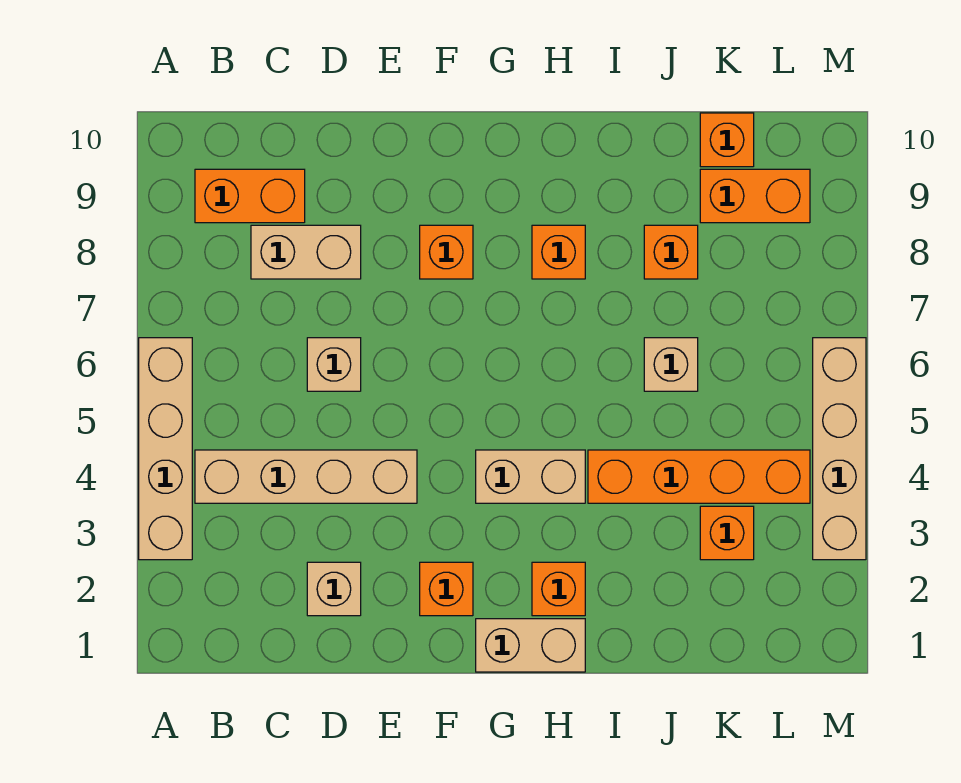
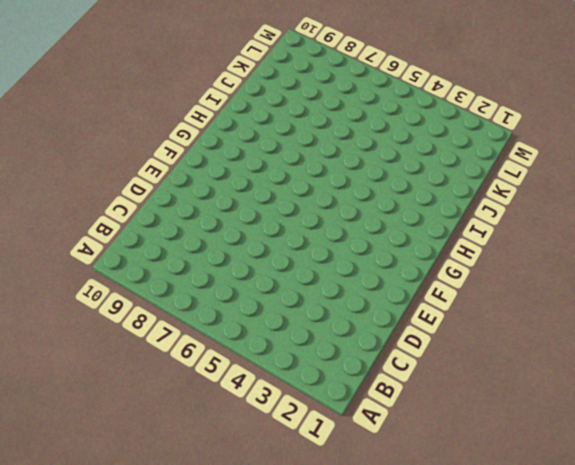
none -> tan brick A3:A6 level 1
none -> tan brick B4:E4 level 1
none -> orange brick B9:C9 level 1

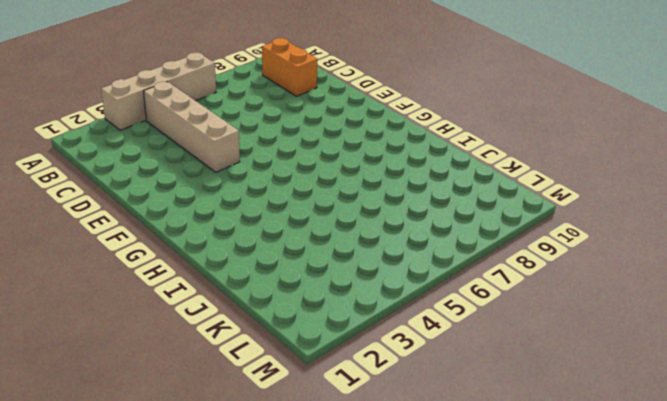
none -> tan brick C8:D8 level 1
none -> tan brick D2 level 1
none -> tan brick D6 level 1

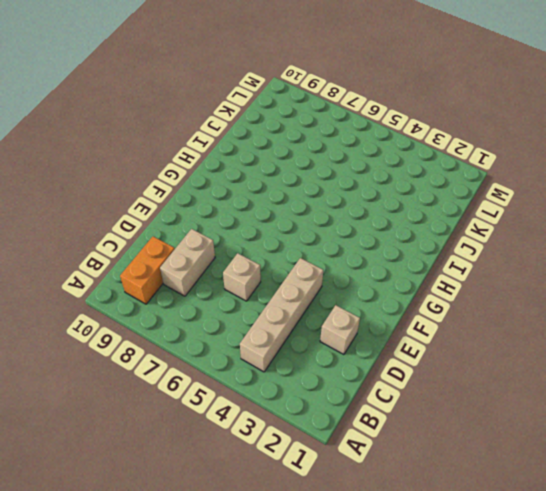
none -> tan brick A3:A6 level 1
none -> orange brick F2 level 1
none -> orange brick F8 level 1

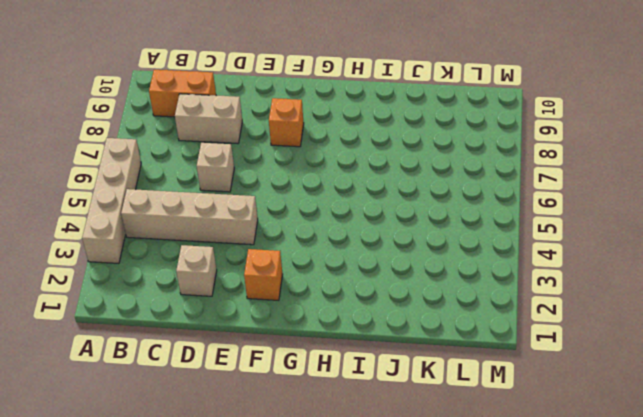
none -> tan brick G1:H1 level 1
none -> tan brick G4:H4 level 1
none -> orange brick H2 level 1

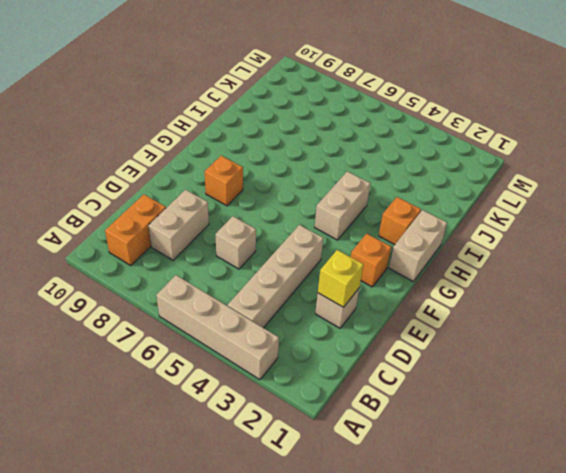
yellow brick D2 level 2 -> none
none -> orange brick H8 level 1
none -> orange brick I4:L4 level 1
none -> tan brick J6 level 1

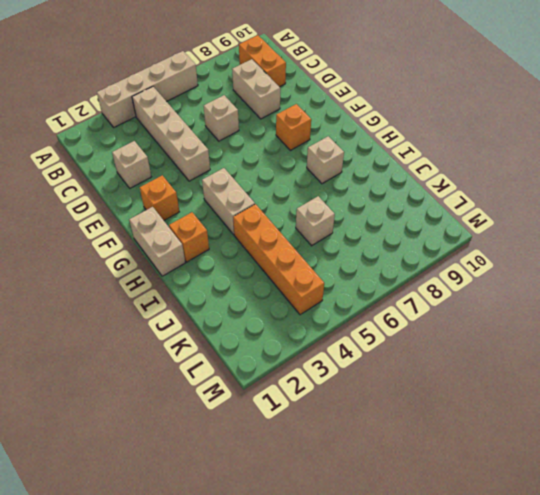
tan brick H8 level 1 -> orange brick H8 level 1
none -> orange brick J8 level 1
none -> orange brick K3 level 1
none -> orange brick K9:L9 level 1

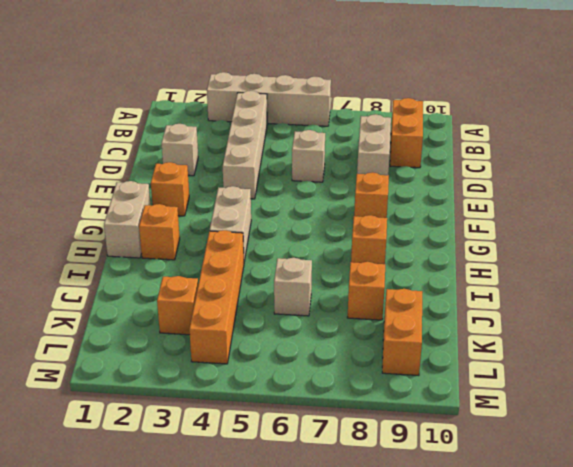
none -> orange brick K10 level 1
none -> tan brick M3:M6 level 1

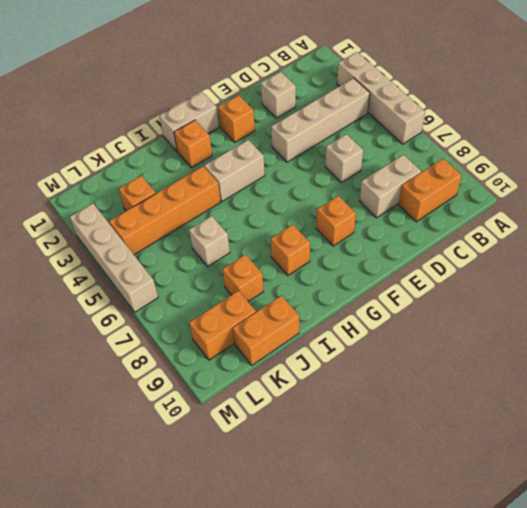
orange brick J10:K10 level 1 -> orange brick K10 level 1

